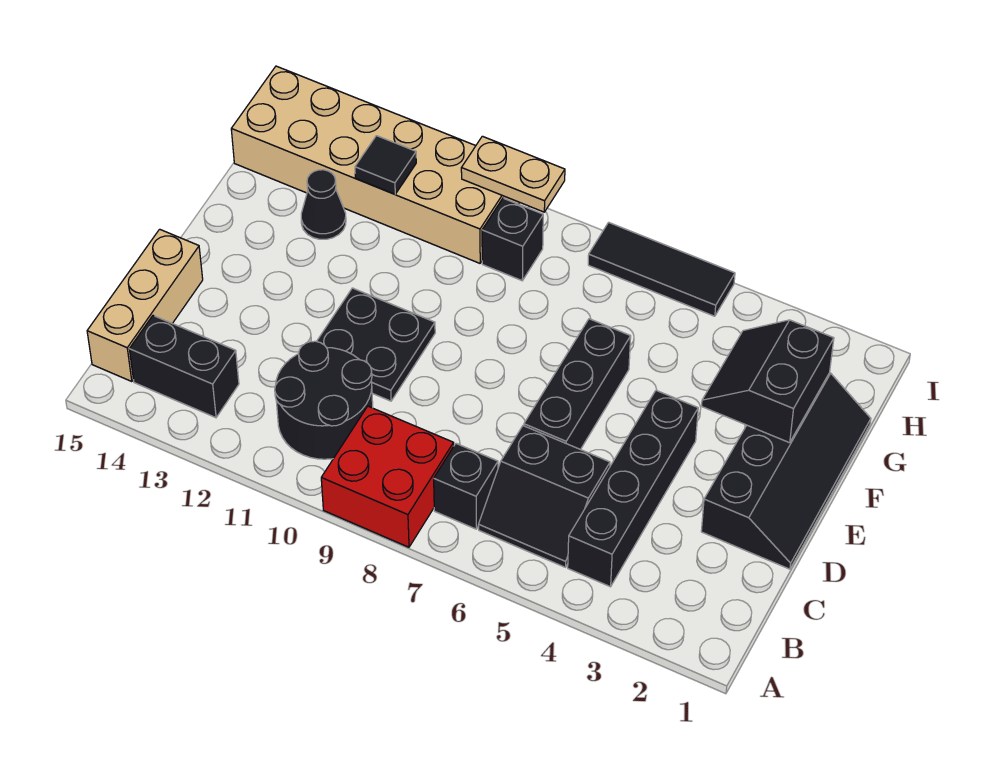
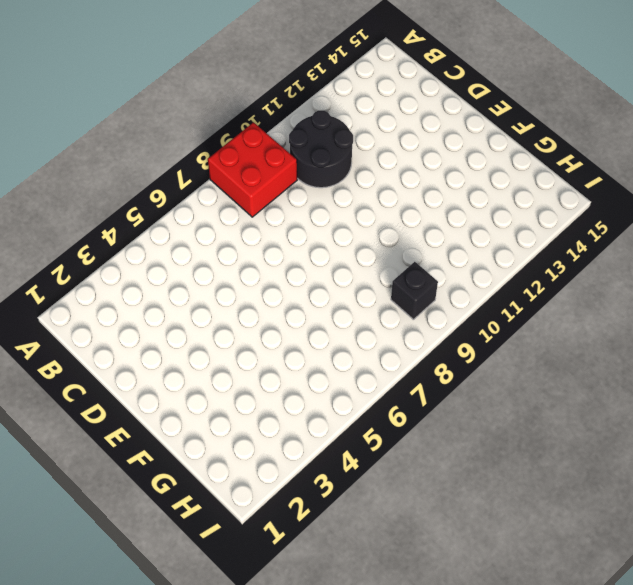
none -> black brick B4:E4 level 1
none -> black slope B5:C6 level 1 top C
none -> black brick B7 level 1

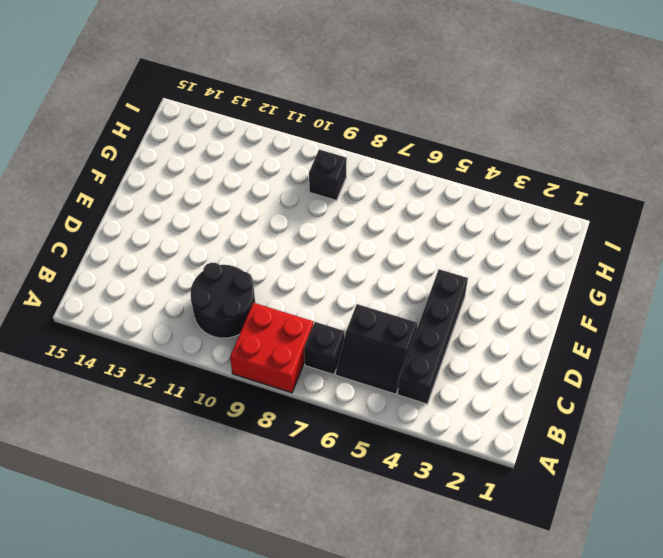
none -> black brick B13:B14 level 1
none -> tan brick B15:D15 level 1
none -> black slope D1:G2 level 1 top 2

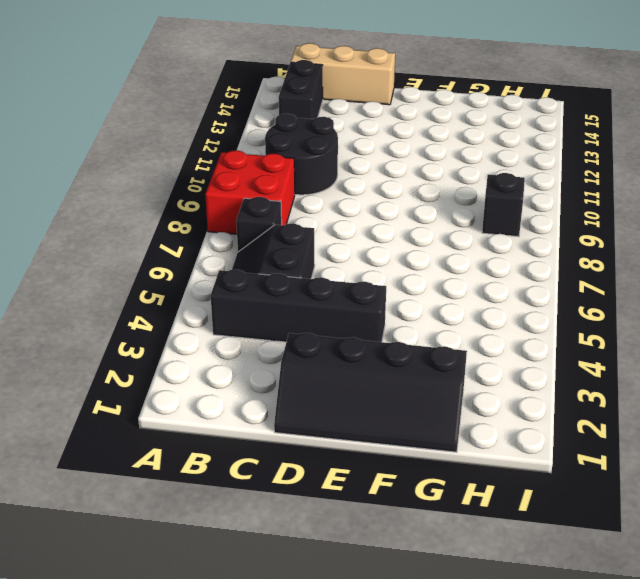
none -> black brick D6:F6 level 1
none -> black plate D10:E11 level 1
none -> black cone G13 level 1

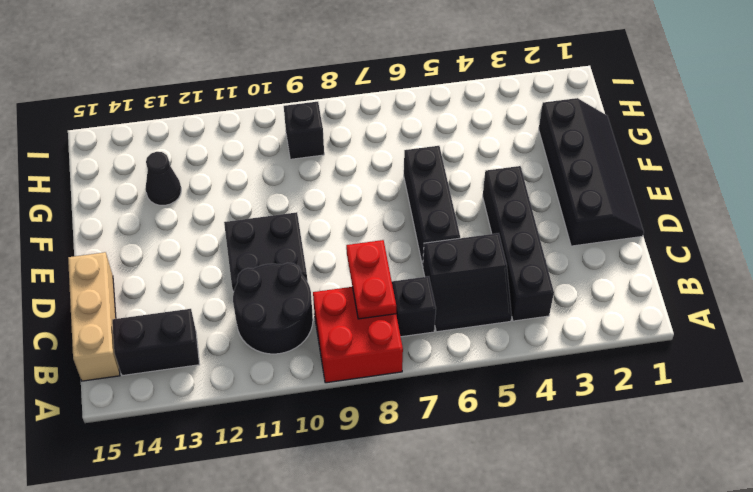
red plate B8:C8 level 2 -> none
none -> tan brick H10:I15 level 1
none -> black tile I5:I7 level 1
none -> black slope F2:G3 level 2 top 2

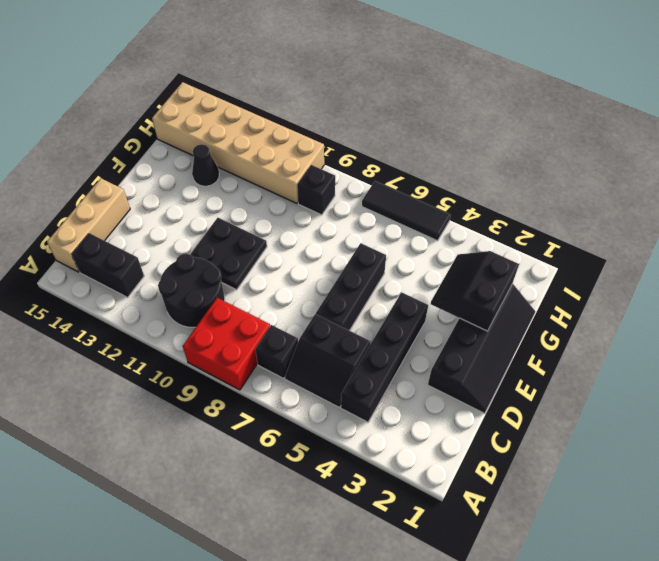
none -> black tile H12 level 2
none -> tan plate I9:I10 level 2

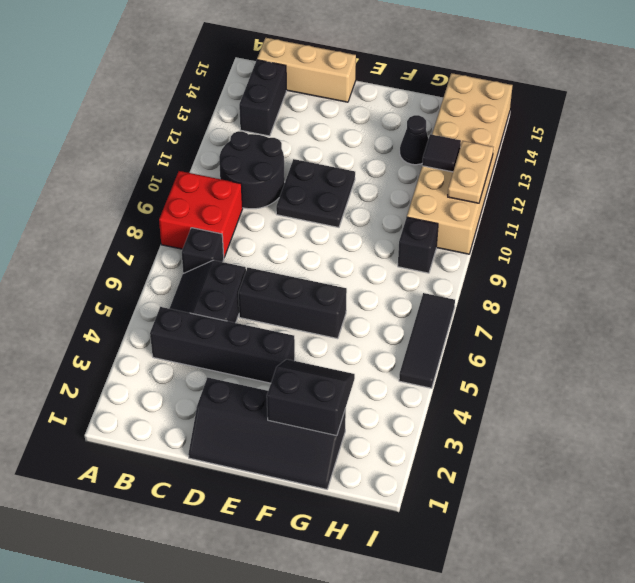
tan plate I11:I12 level 2 -> tan plate I9:I10 level 2

